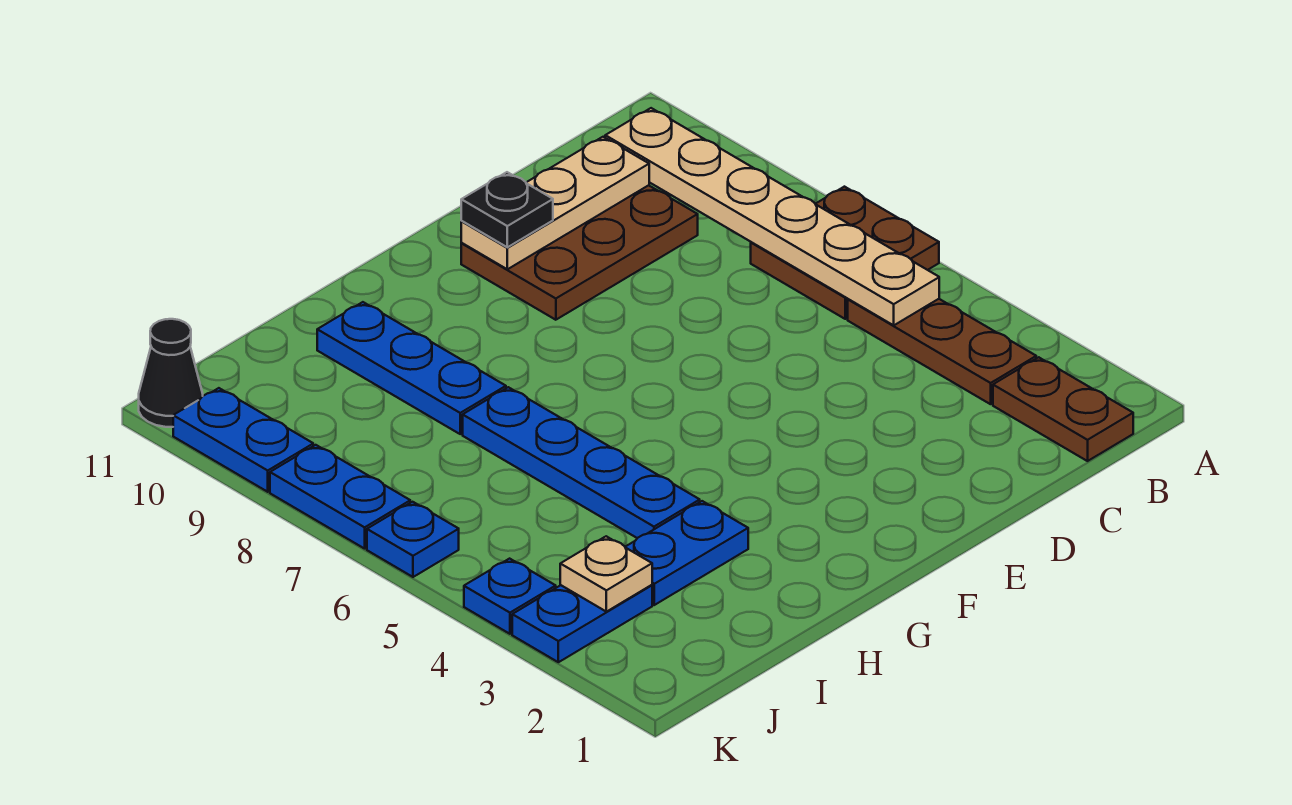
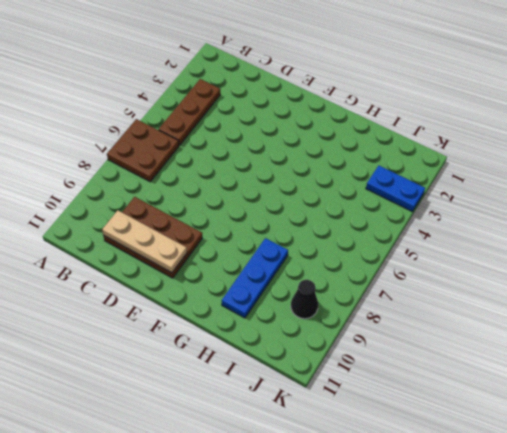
black cone J9 level 1 -> black cone K11 level 1
none -> brown plate B1:B2 level 1
none -> blue plate H3:I3 level 1
none -> blue plate H4:H7 level 1

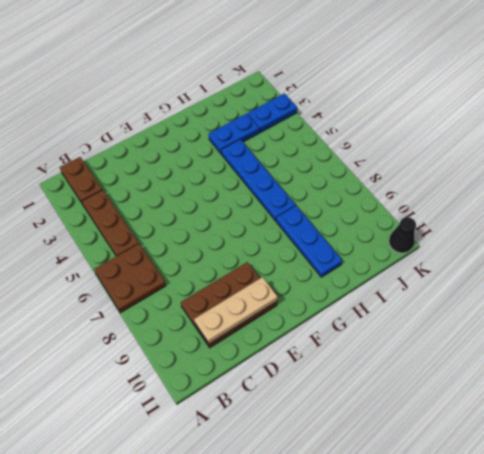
none -> blue plate K4 level 1
none -> blue plate K6 level 1
none -> blue plate K7:K8 level 1

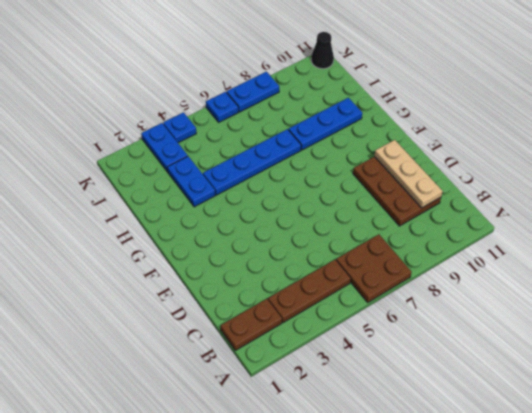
none -> blue plate K9:K10 level 1
none -> tan plate B5:B10 level 2
none -> tan plate J3 level 2

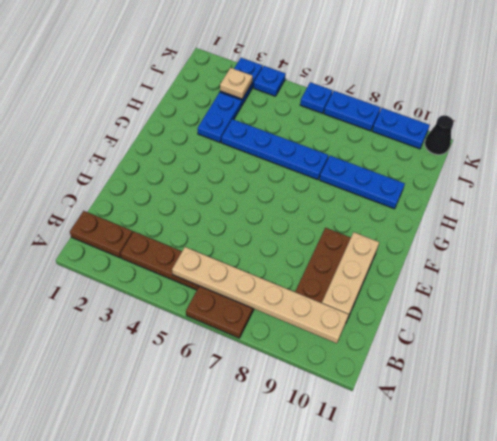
none -> black plate E10 level 3

